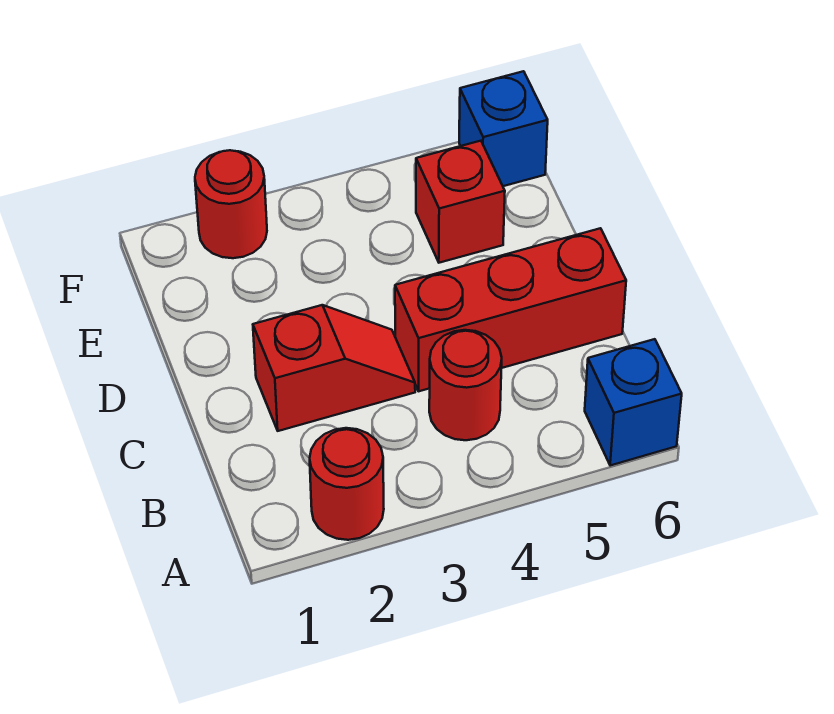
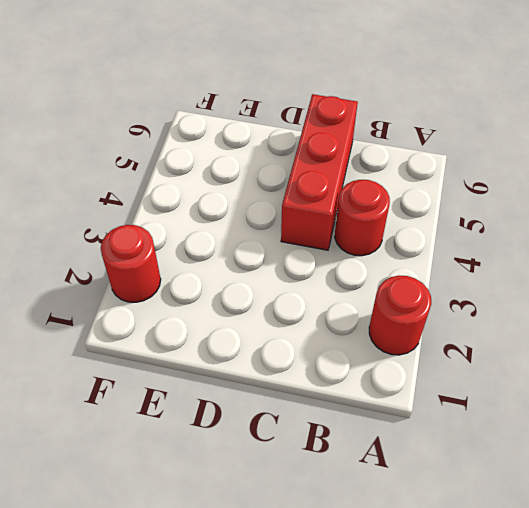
none -> blue brick A6 level 1
none -> red slope C2:C3 level 1 top 2

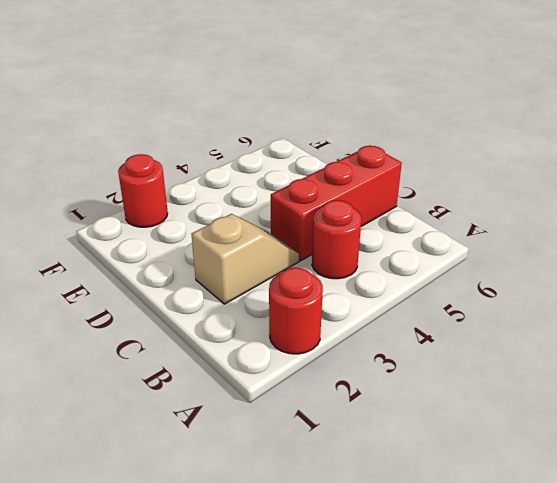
tan slope C2:C3 level 1 top 2 -> red slope C2:C3 level 1 top 2
none -> blue brick A6 level 1
none -> red brick E5 level 1

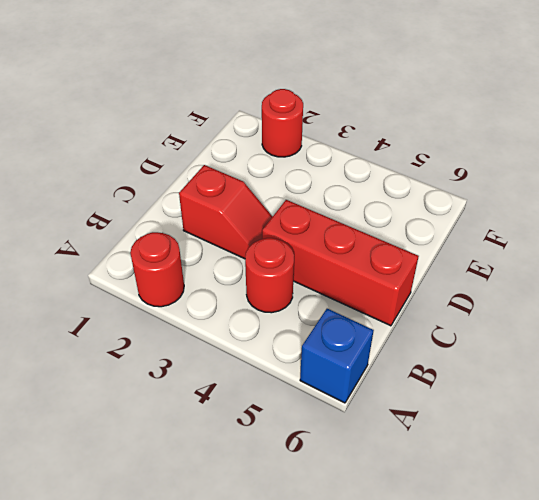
none -> red brick E5 level 1
none -> blue brick F6 level 1

